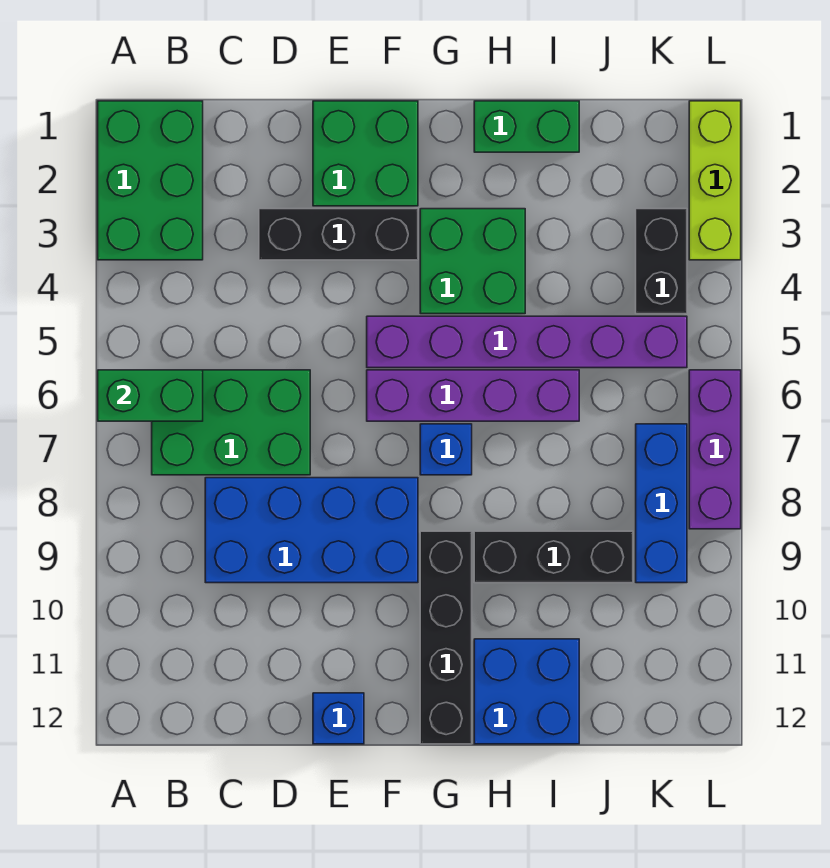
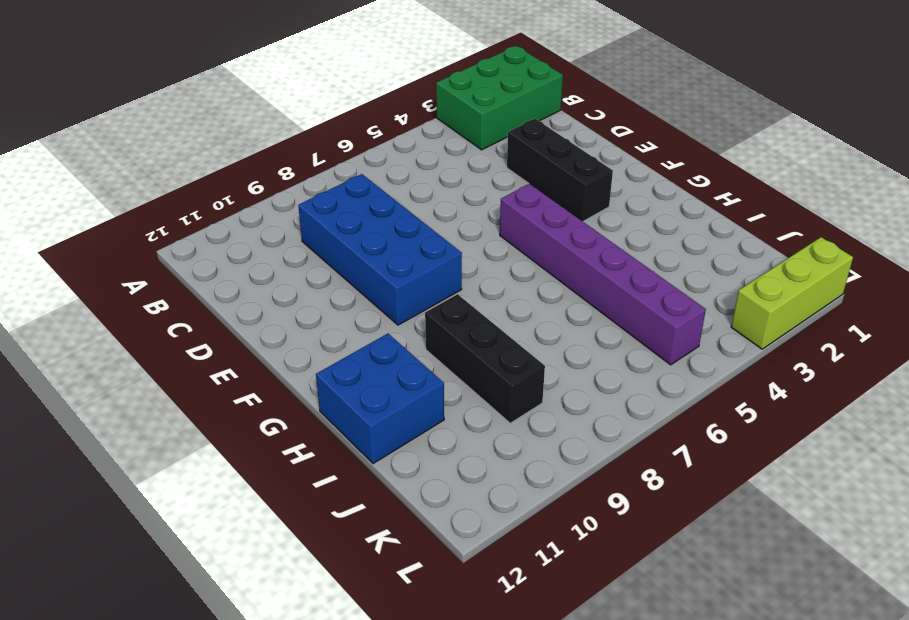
none -> green brick B6:D7 level 1
none -> green brick E1:F2 level 1
none -> blue brick E12 level 1

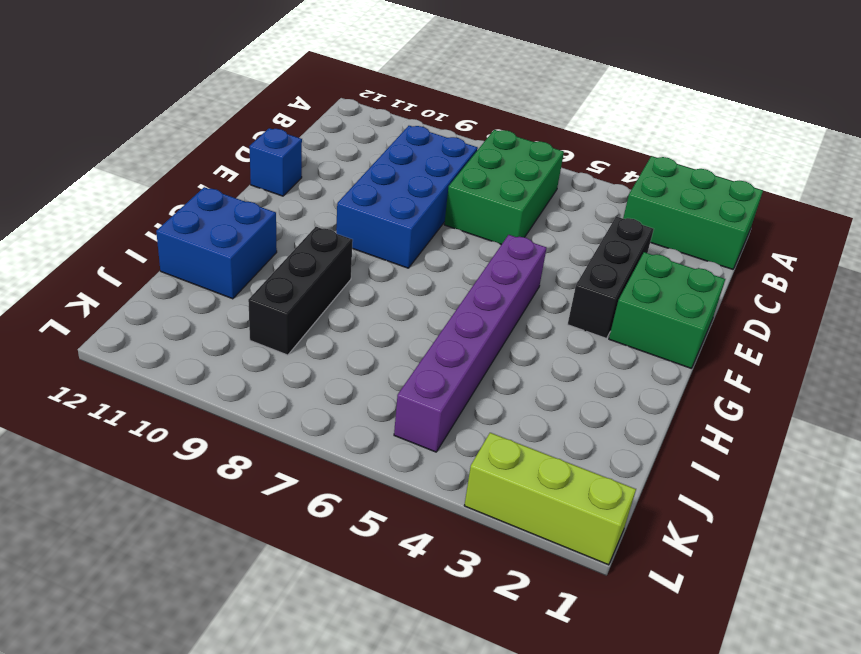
none -> purple brick F6:I6 level 1
none -> green brick G3:H4 level 1
none -> blue brick G7 level 1

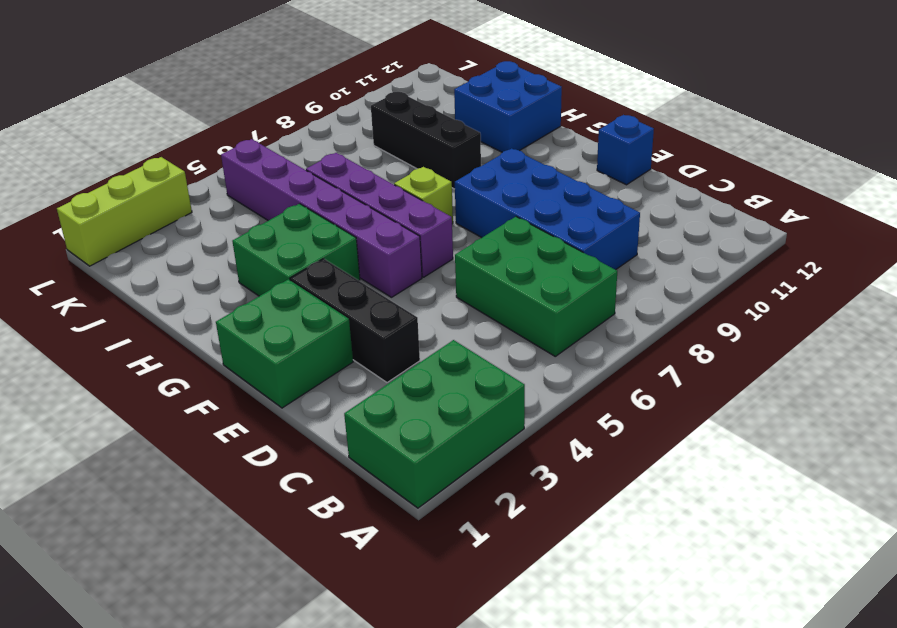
lime brick G7 level 1 -> blue brick G7 level 1
none -> black brick G9:G12 level 1
none -> green brick H1:I1 level 1
none -> black brick K3:K4 level 1

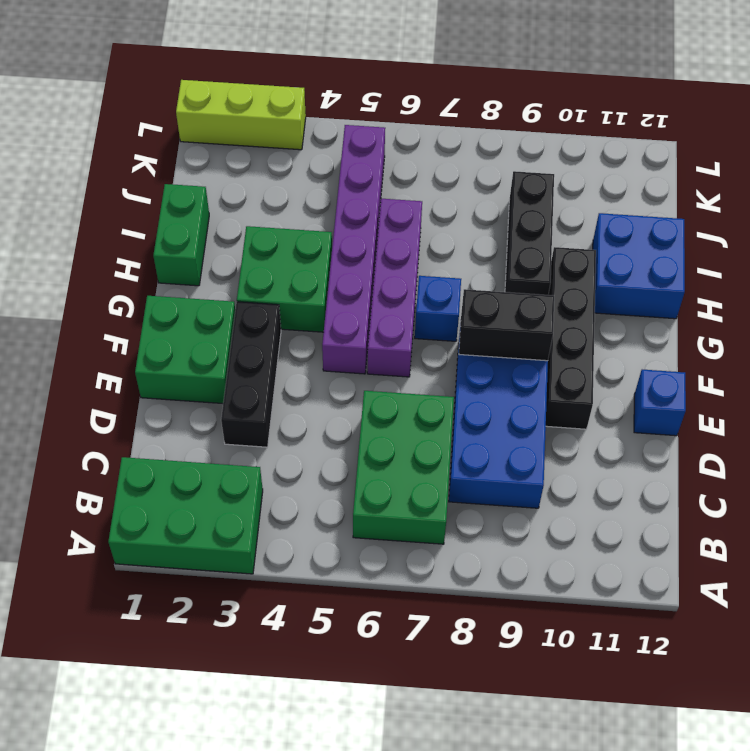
black brick E10:H10 level 1 -> black brick G9:G12 level 1
black brick F8:F9 level 2 -> black brick K3:K4 level 1
none -> blue brick K7:K9 level 1
none -> purple brick L6:L8 level 1
none -> green brick A6:B6 level 2

